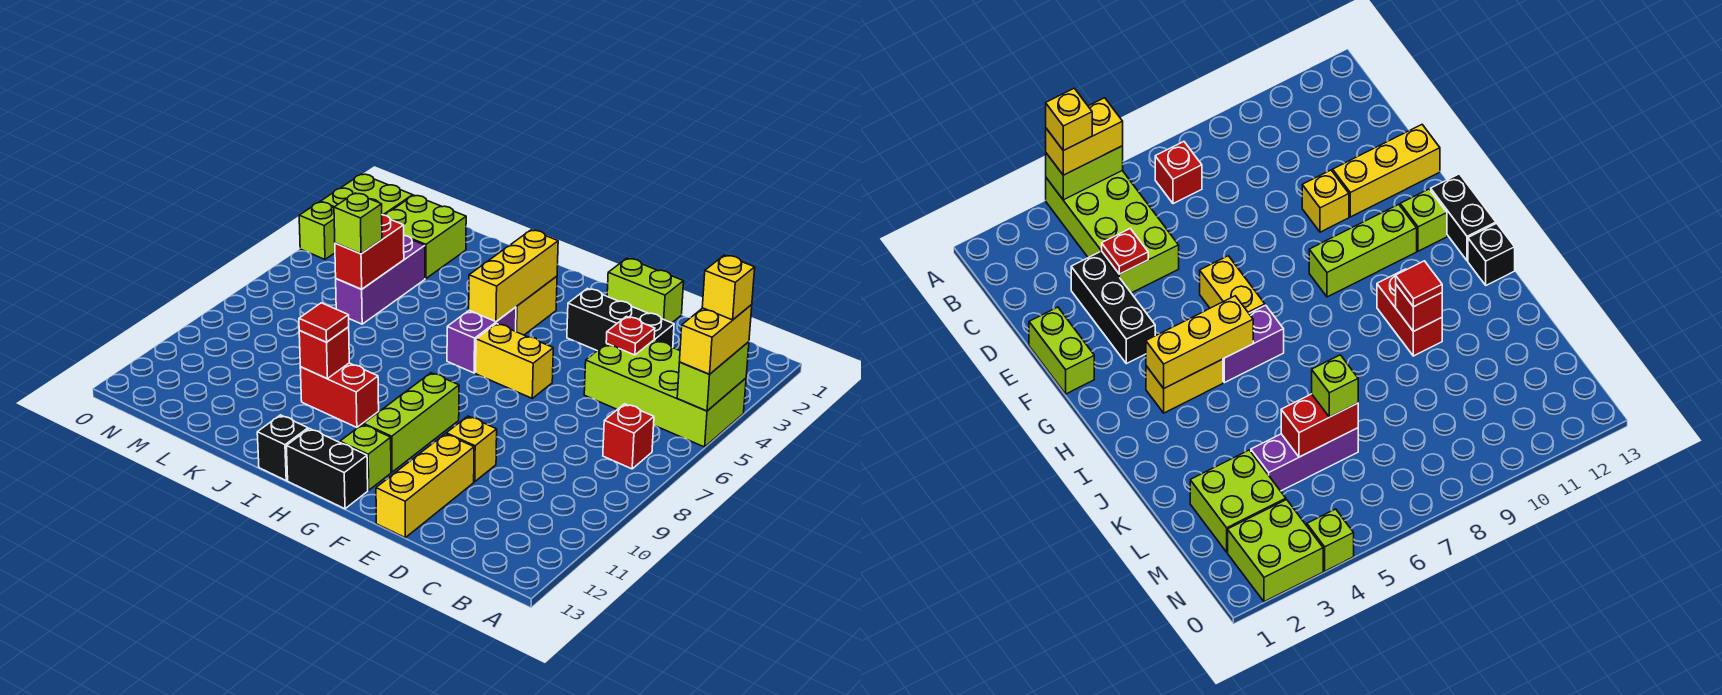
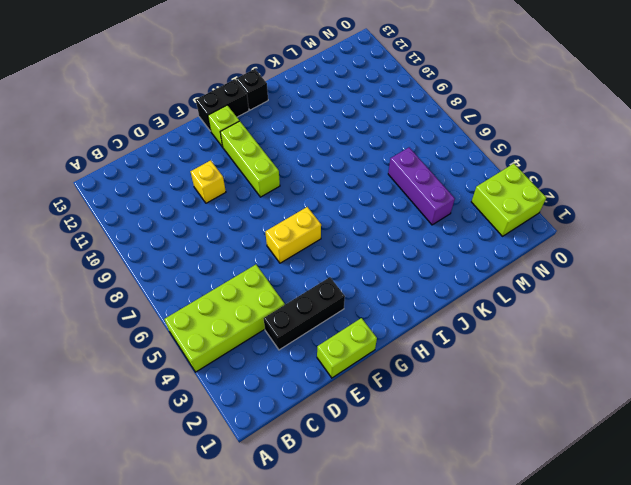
none -> red brick B7 level 1
none -> yellow brick E11:E13 level 1
none -> yellow brick H3:H4 level 1

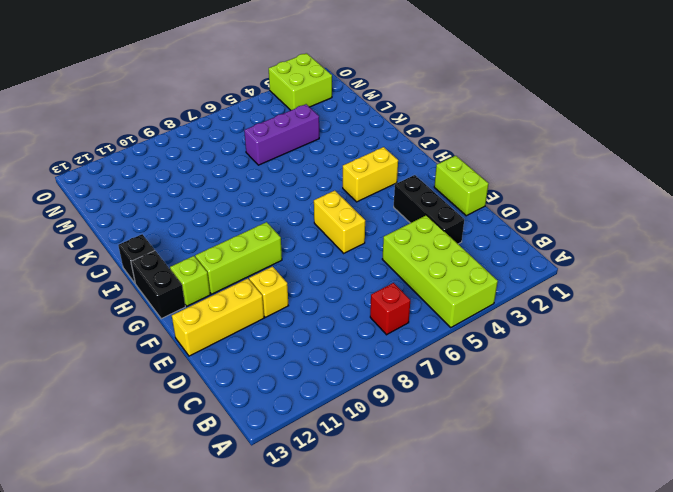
none -> purple brick H5:H6 level 1
none -> red brick I10:J10 level 1
none -> lime brick L2:M3 level 1

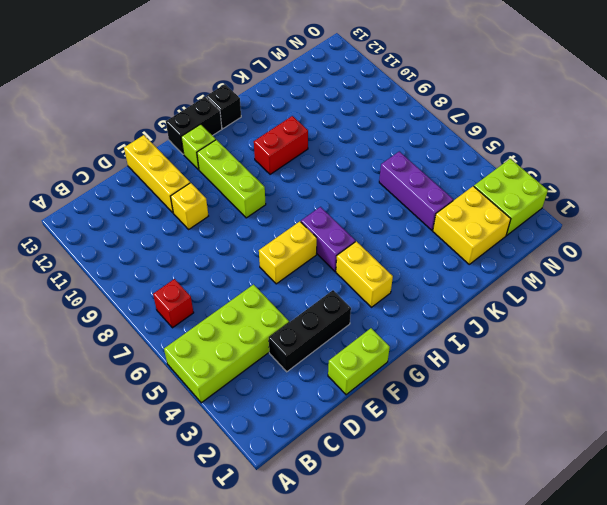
yellow brick L2:M3 level 1 -> lime brick L2:M3 level 1
none -> lime brick O4 level 1
none -> lime brick A4:A5 level 2
none -> red plate D4 level 2

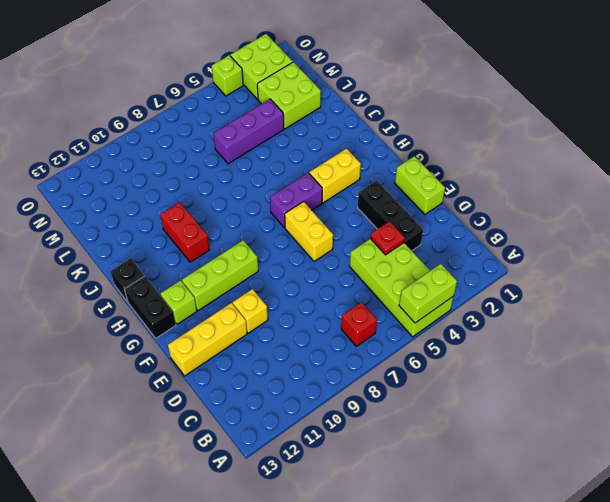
none -> yellow brick H3:H5 level 2
none -> red brick J10 level 2
none -> red brick L5:L6 level 2

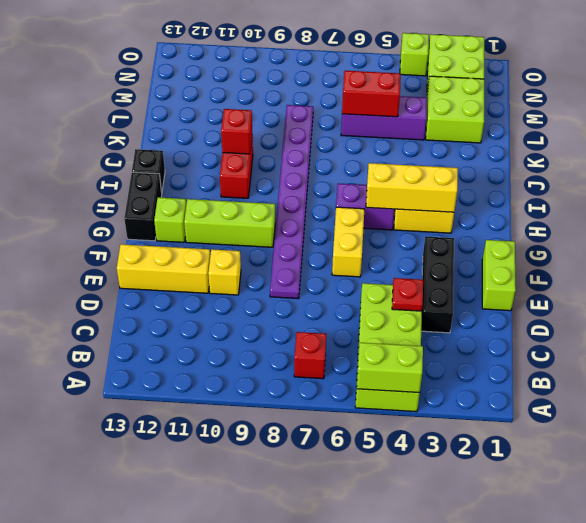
purple plate E8:L8 level 1 -> none
none -> yellow brick A4:A5 level 3
none -> red tile J10 level 3
none -> lime brick L6 level 3

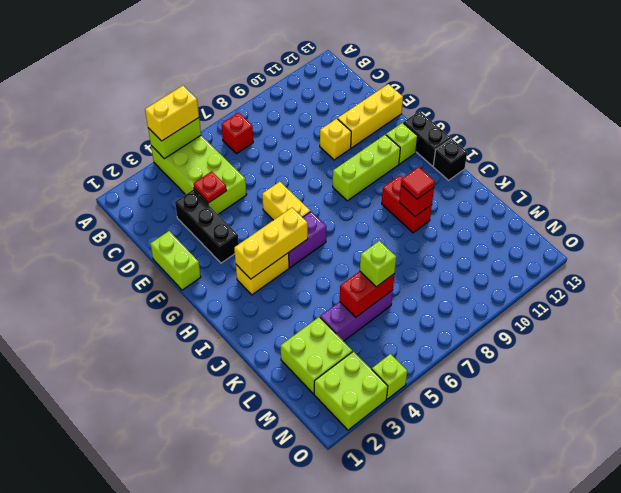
none -> yellow brick A4 level 4

